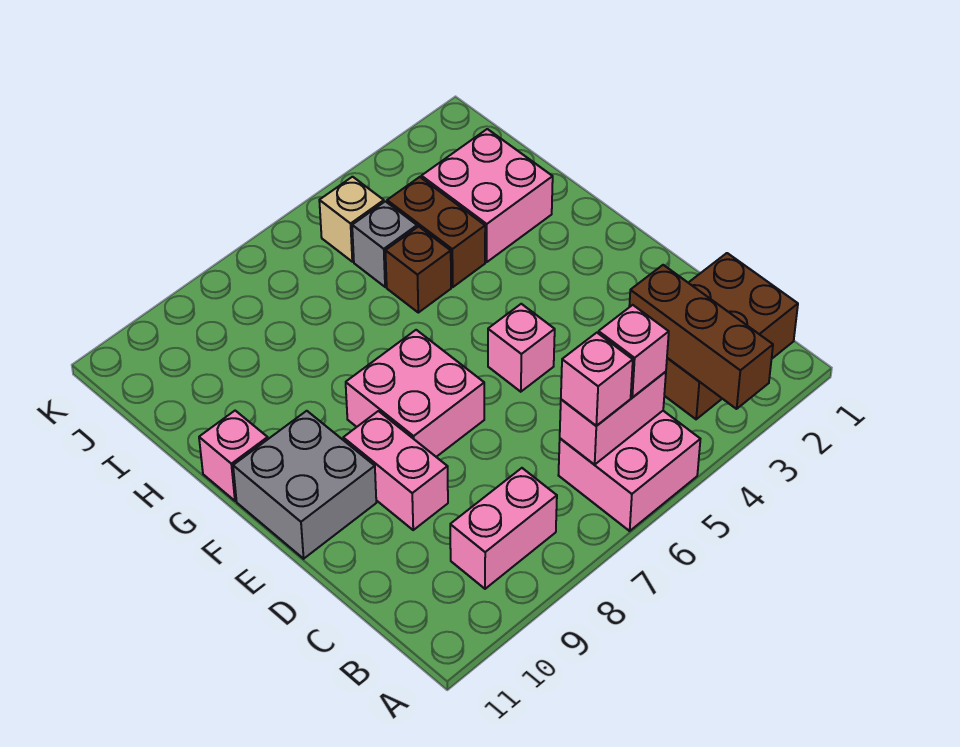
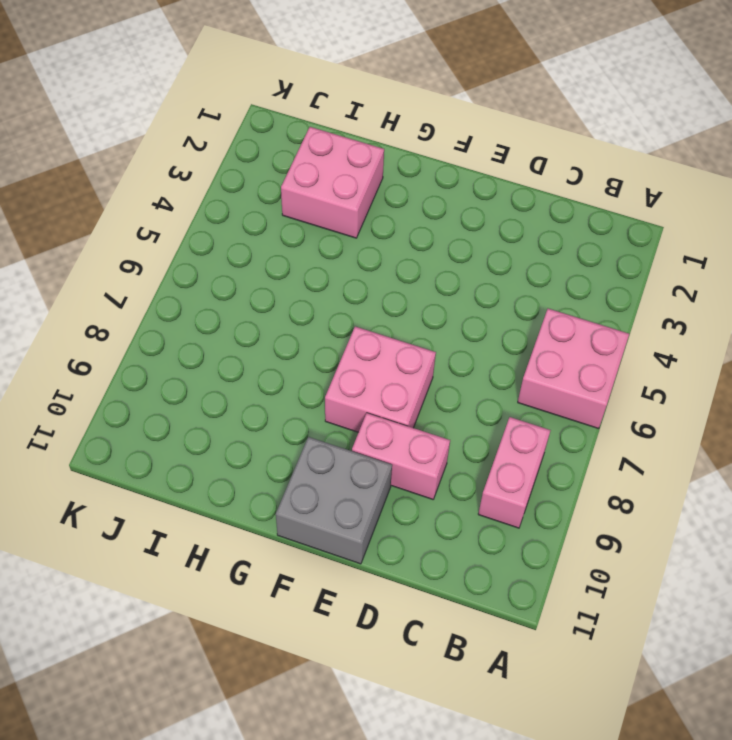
none -> brown brick B1:C3 level 1
none -> pink brick E5 level 1
none -> pink brick G11 level 1

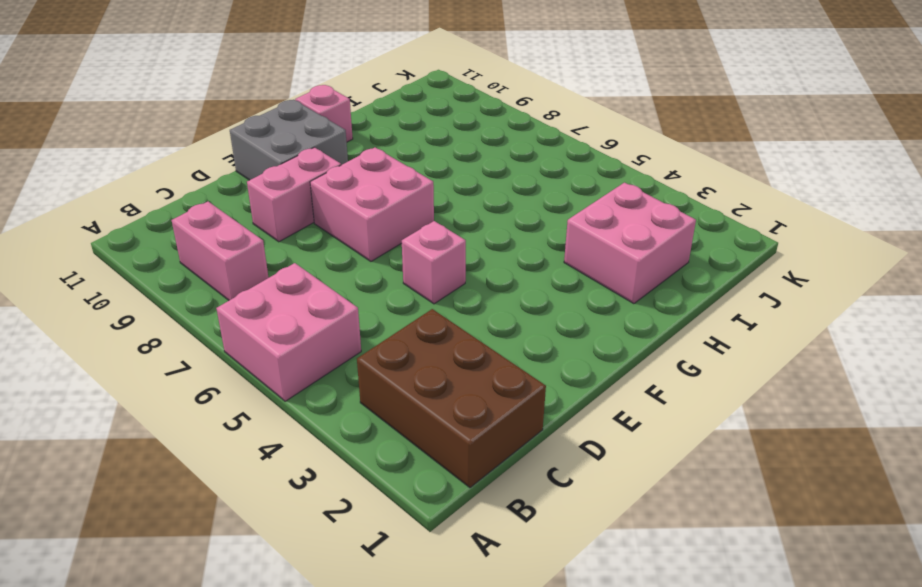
none -> brown brick H4:I4 level 1
none -> brown brick H5 level 1
none -> grey brick I5 level 1

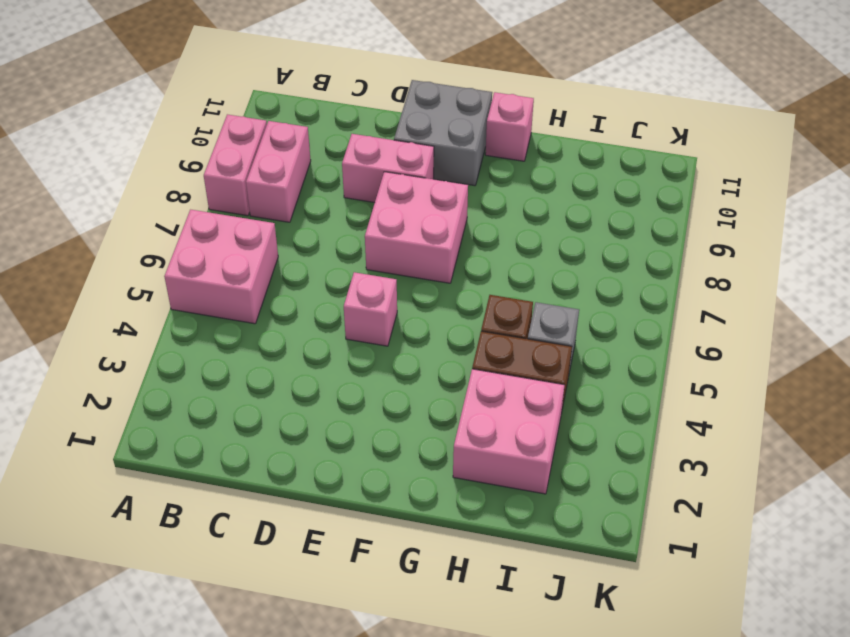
pink brick A8:A9 level 1 -> pink brick B5:B6 level 2
none -> brown brick B1:C3 level 1
none -> tan brick J5 level 1
none -> brown brick A3:C3 level 2

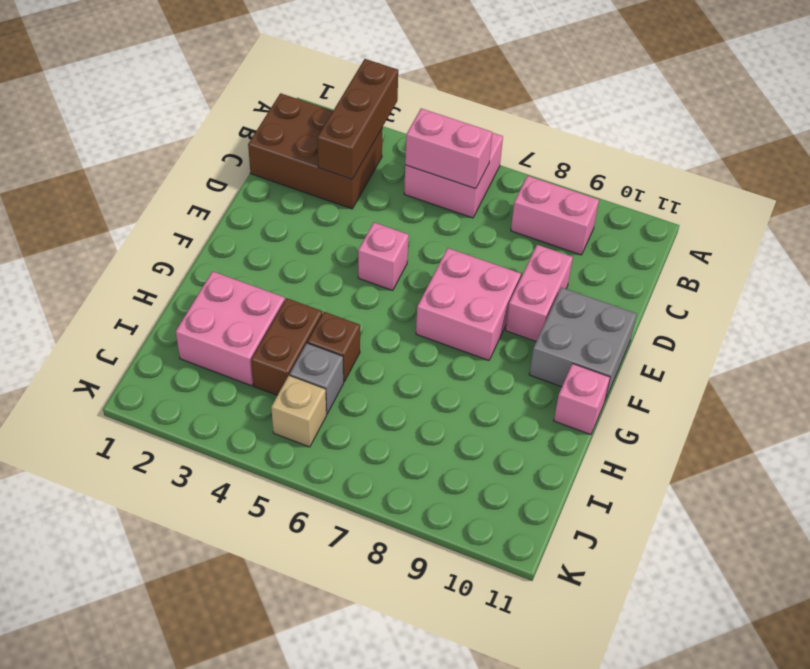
none -> pink brick B5 level 3
none -> pink brick B6 level 3

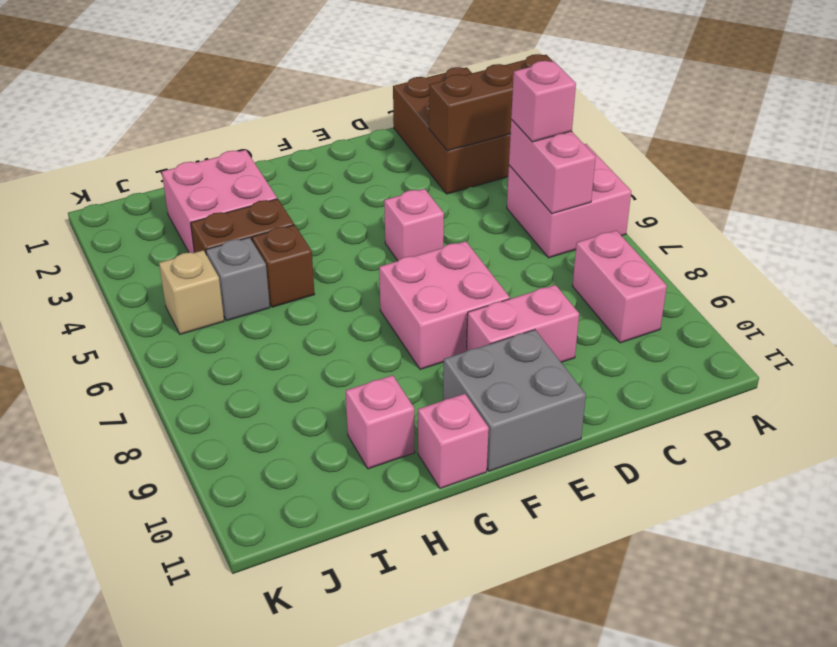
pink brick H10 level 1 -> pink brick B6 level 3

